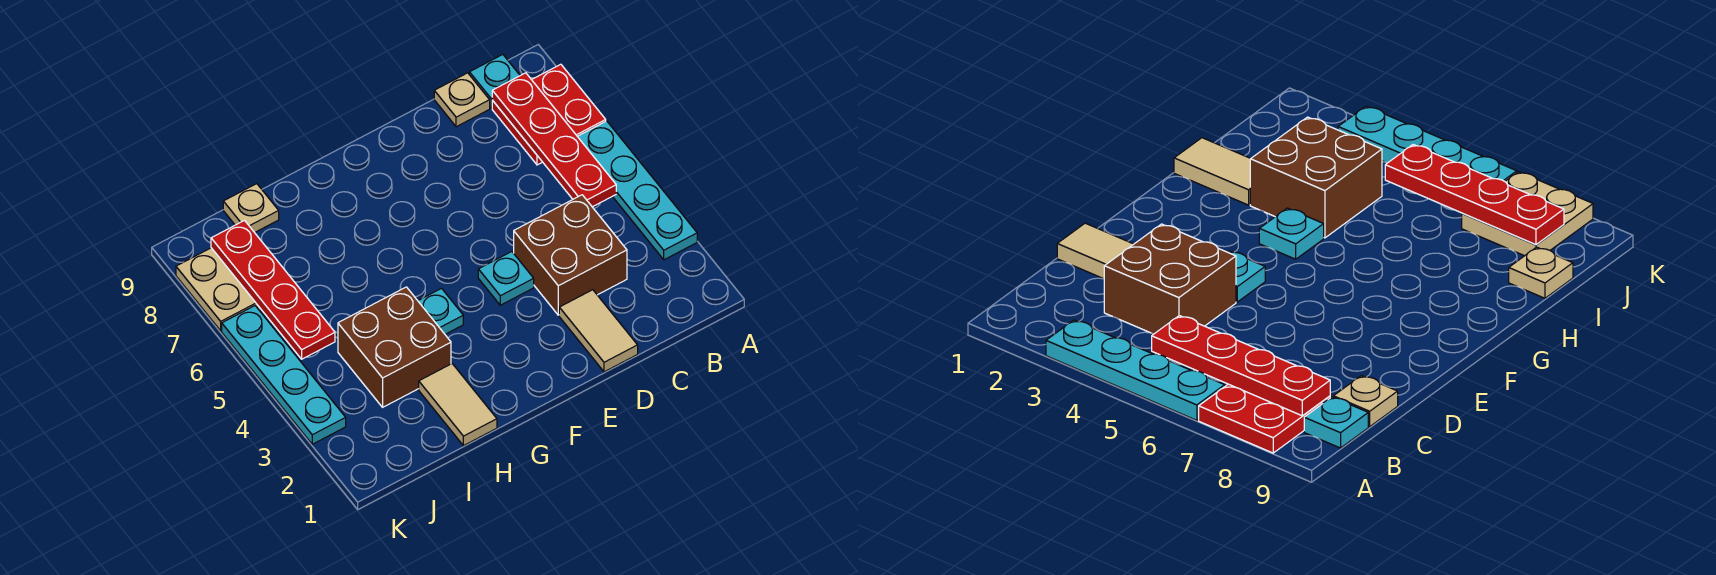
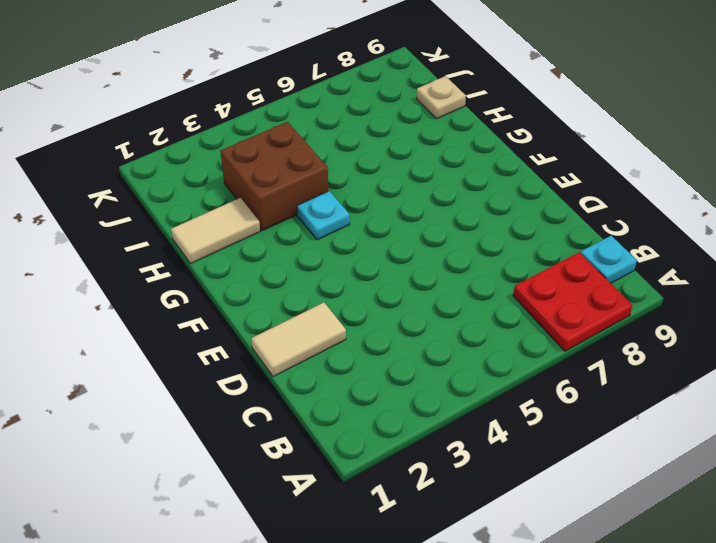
none -> cyan plate A3:A6 level 1
none -> brown brick C3:D4 level 1
none -> tan plate C9 level 1

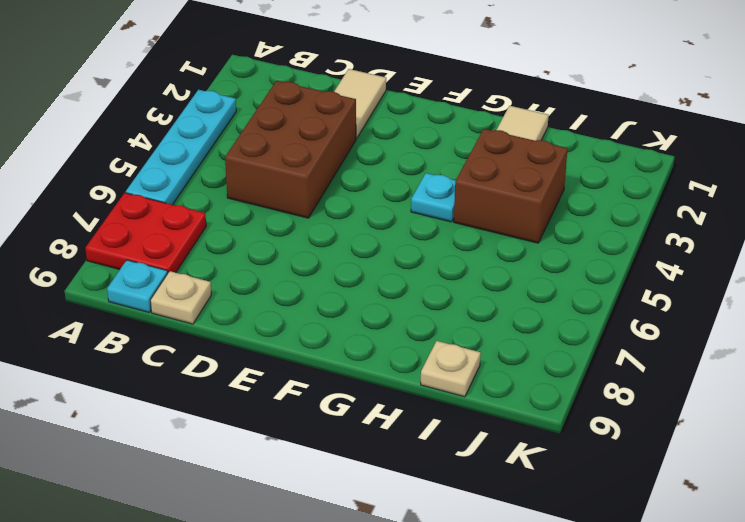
brown brick C3:D5 level 1 -> brown brick C3:D4 level 1
none -> cyan plate E4 level 1
none -> tan plate J7:K8 level 1
none -> cyan plate K3:K6 level 1

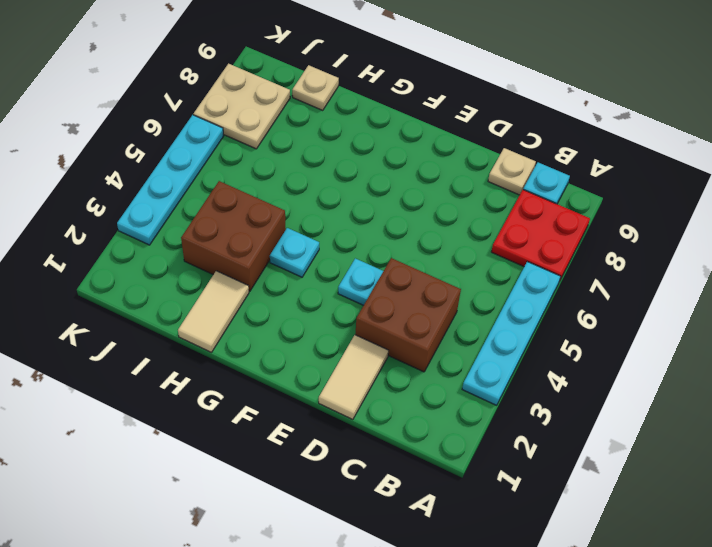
none -> red plate B5:B8 level 2
none -> red plate J5:J8 level 2

